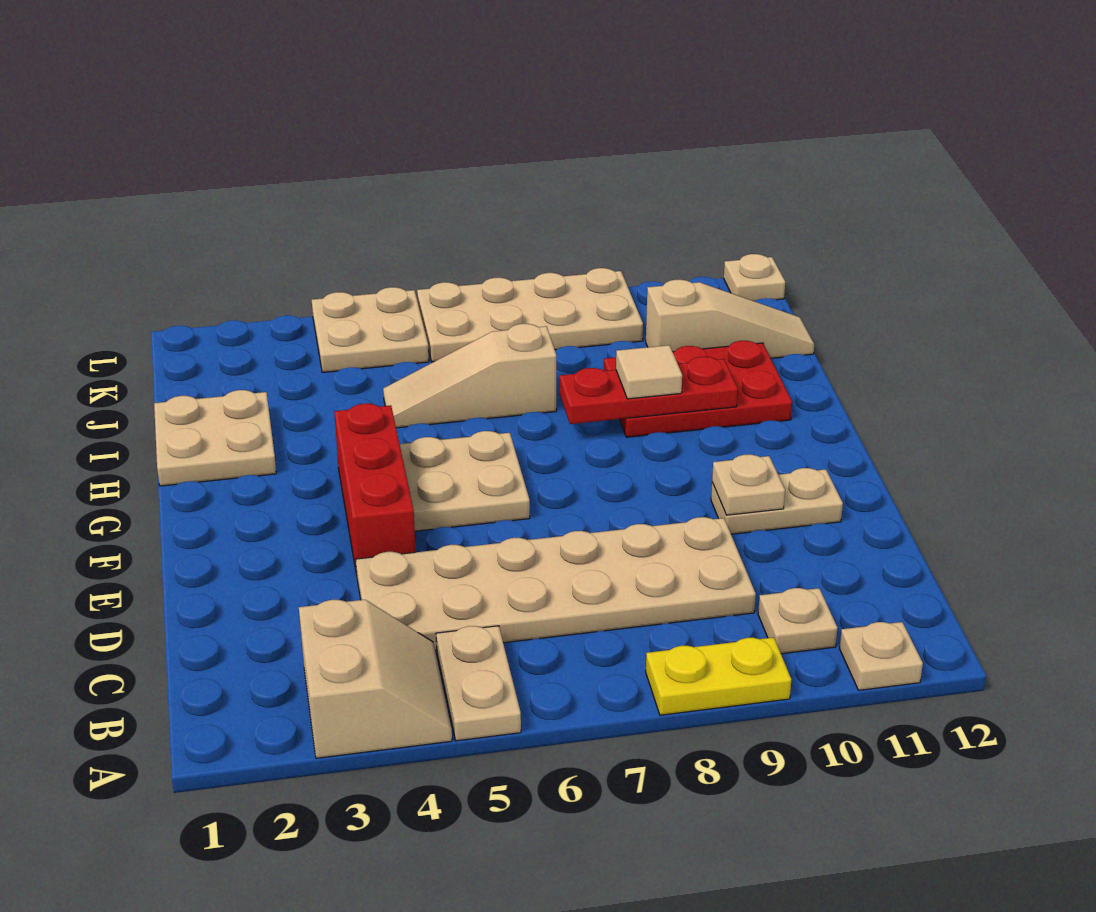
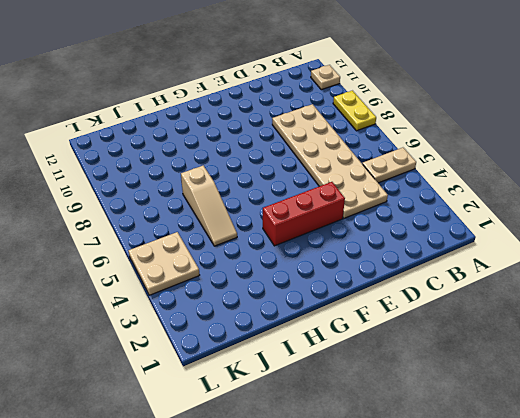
none -> tan slope A3:B4 level 1 top 3
none -> tan plate B10 level 1
none -> tan plate E10:E11 level 1

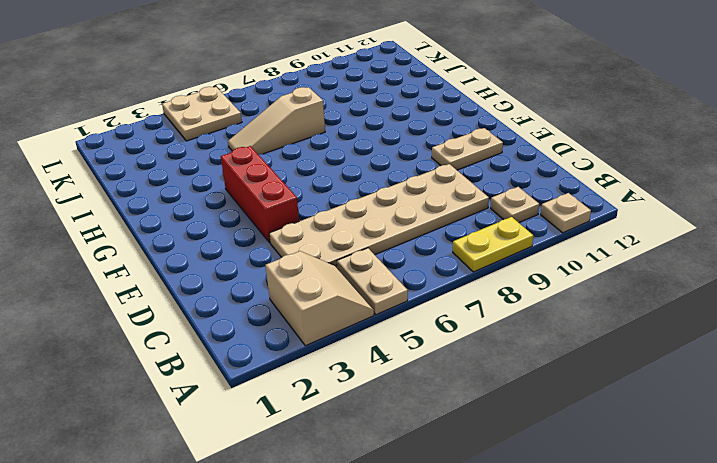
none -> tan plate F5:G6 level 1
none -> tan plate H1:I2 level 1
none -> red plate H9:I11 level 1

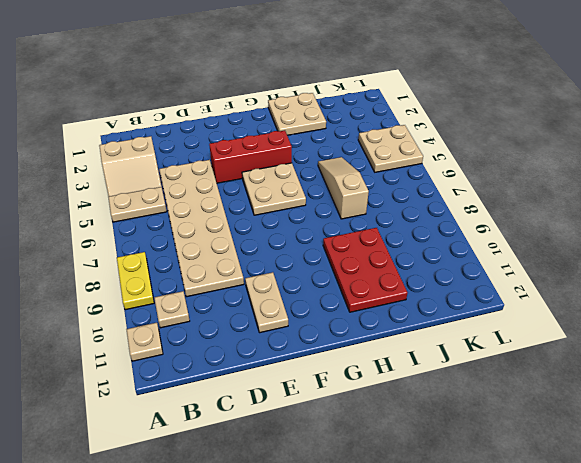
none -> tan slope J10:J12 level 1 top 10
none -> tan plate K6:L9 level 1
none -> tan plate L12 level 1

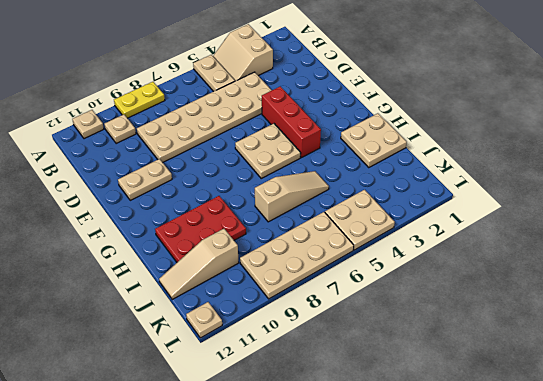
none -> tan plate E10 level 2
none -> red plate H8:H10 level 2
none -> tan tile H9 level 3

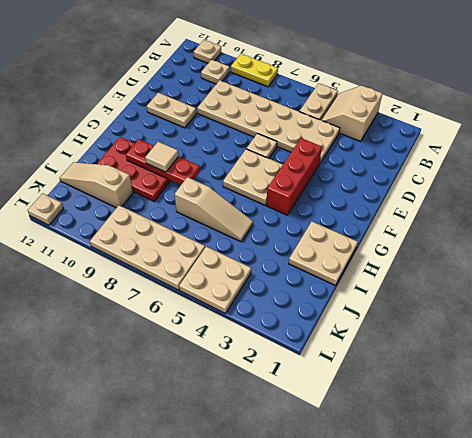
tan plate E6 level 1 -> tan plate E10 level 2

